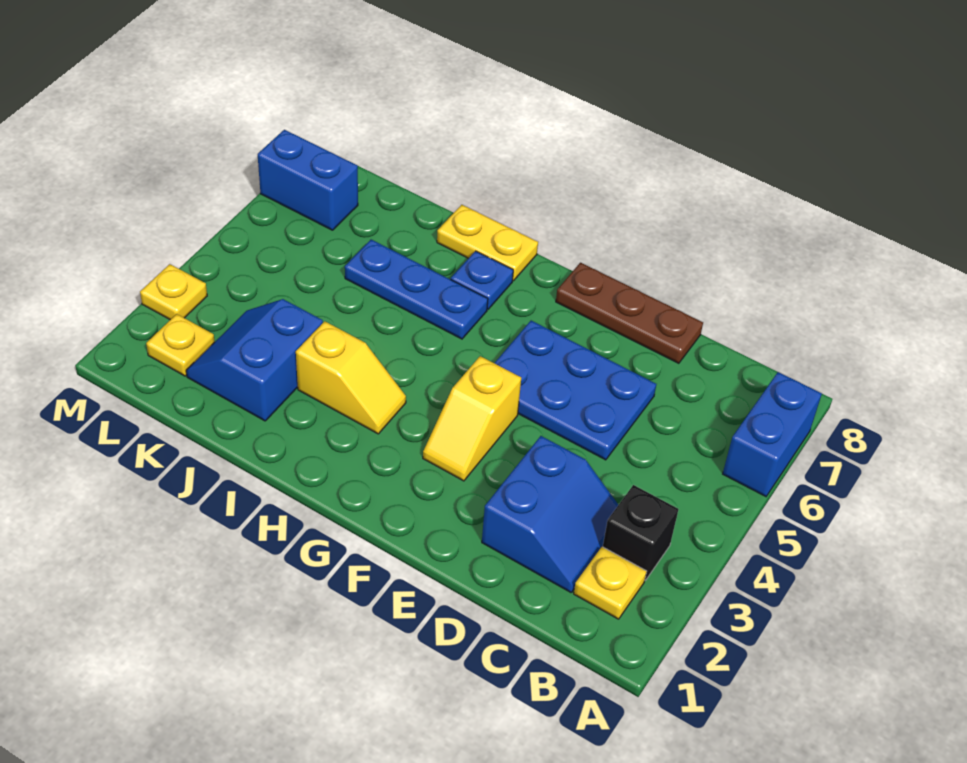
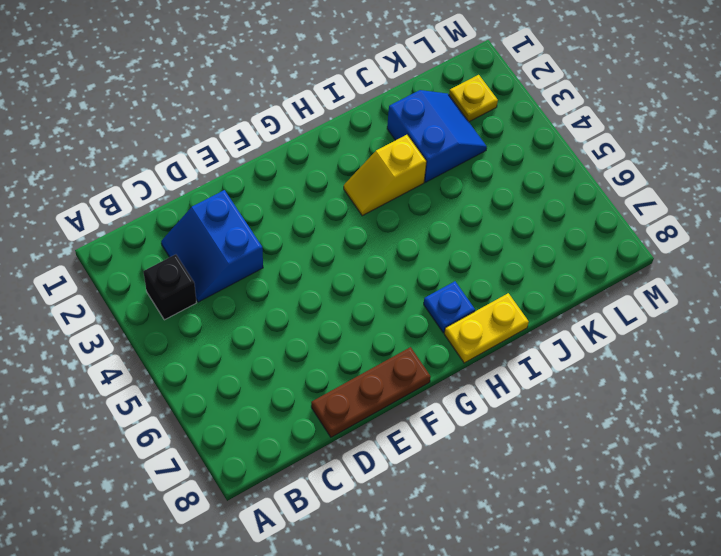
none -> blue brick A6:A7 level 1
none -> yellow plate B2 level 1
none -> blue plate D5:F6 level 1

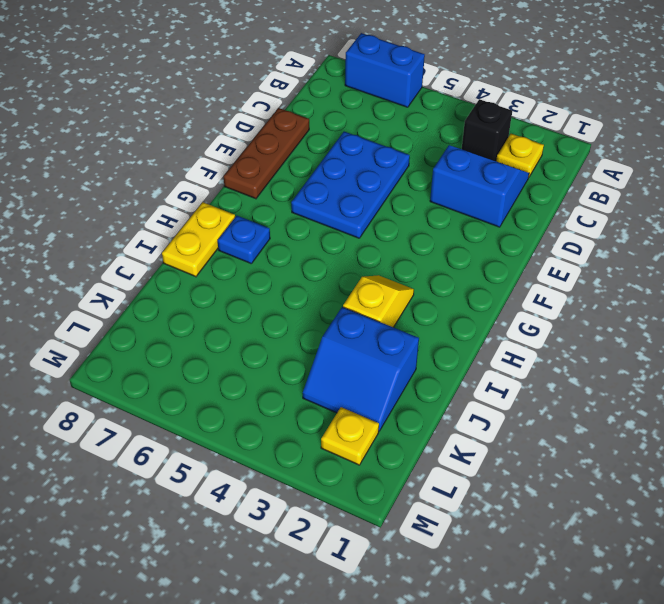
none -> yellow slope F3:F4 level 1 top 4
none -> blue plate H6:J6 level 1
none -> blue brick L7:M7 level 1

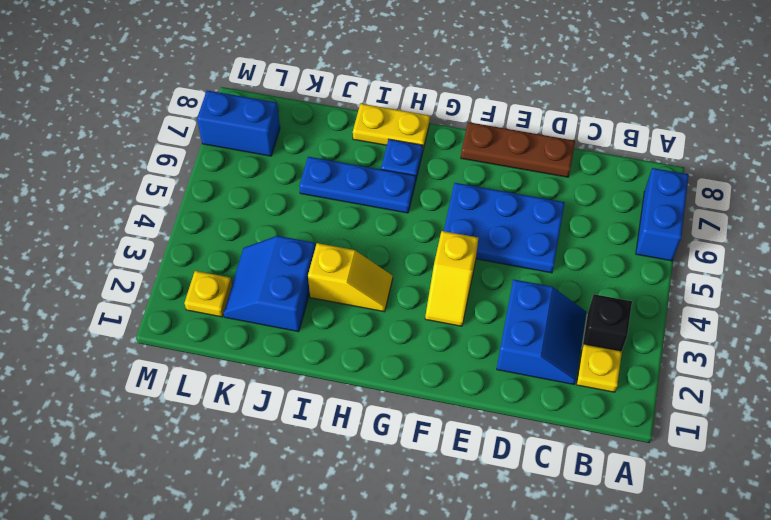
none -> yellow plate M3 level 1

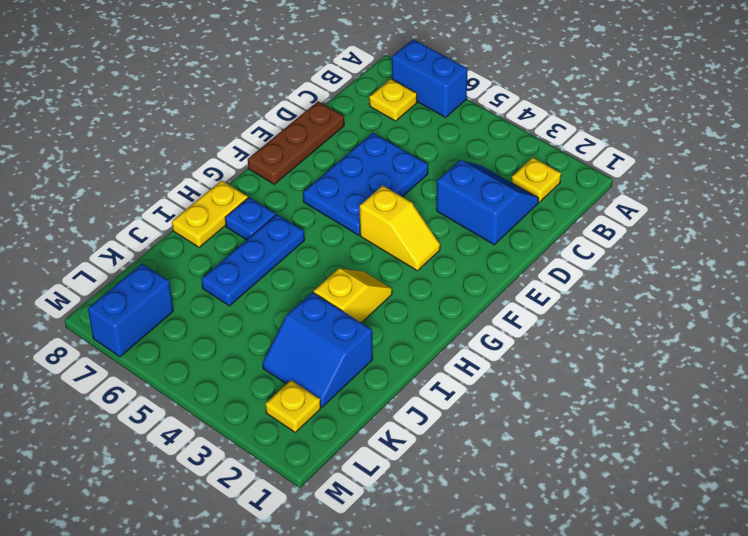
yellow plate B7 level 1 -> yellow plate M3 level 1
none -> black brick B3 level 1

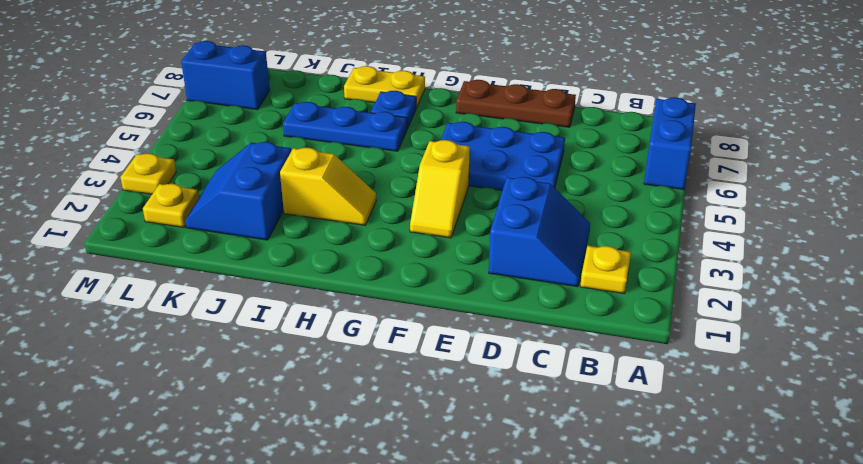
none -> black brick B3 level 1

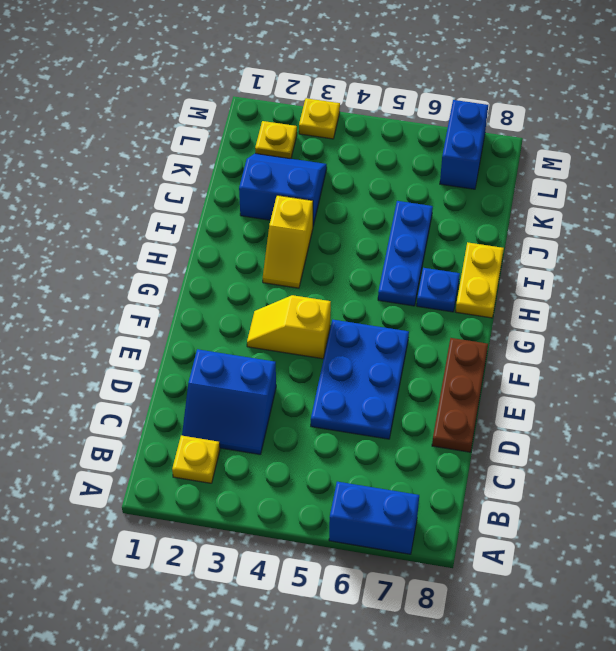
none -> black brick B3 level 1

